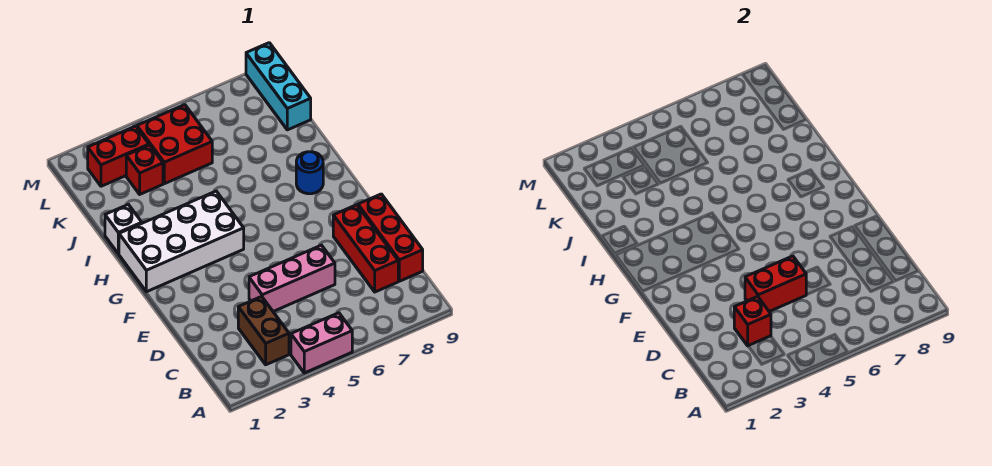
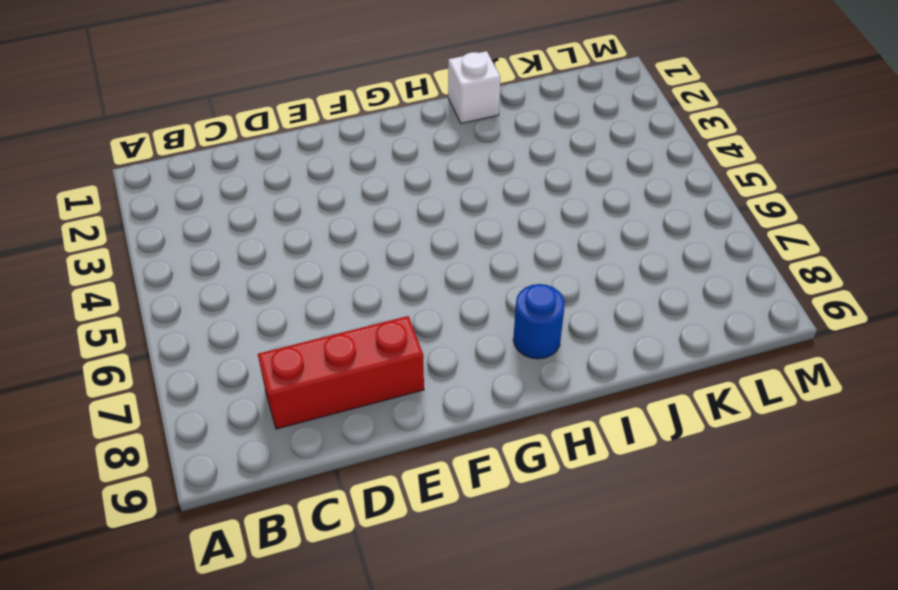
none -> pink brick A4:A5 level 1
none -> brown brick B3:C3 level 1
none -> red brick C9:E9 level 1

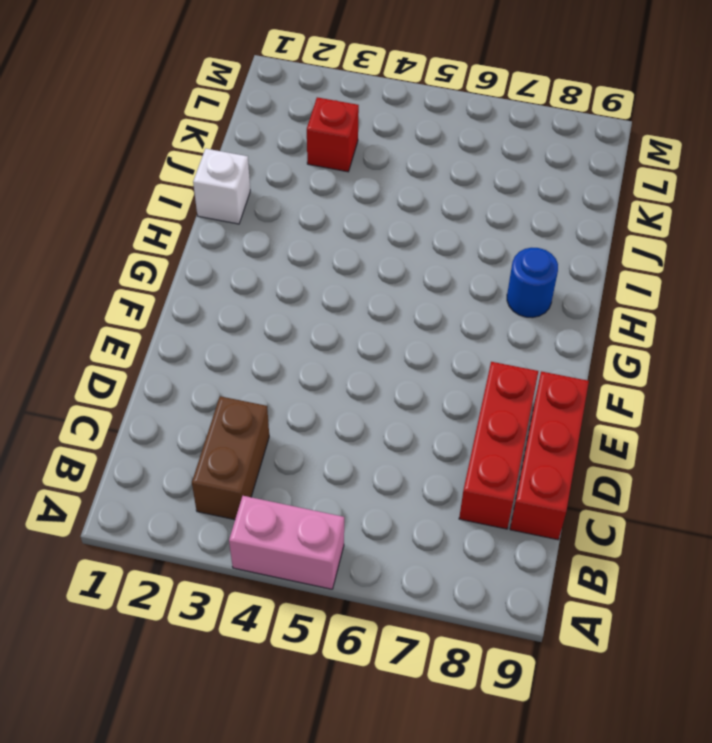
none -> pink brick D4:D6 level 1
none -> white brick G1:H4 level 1
none -> red brick K4:L5 level 1

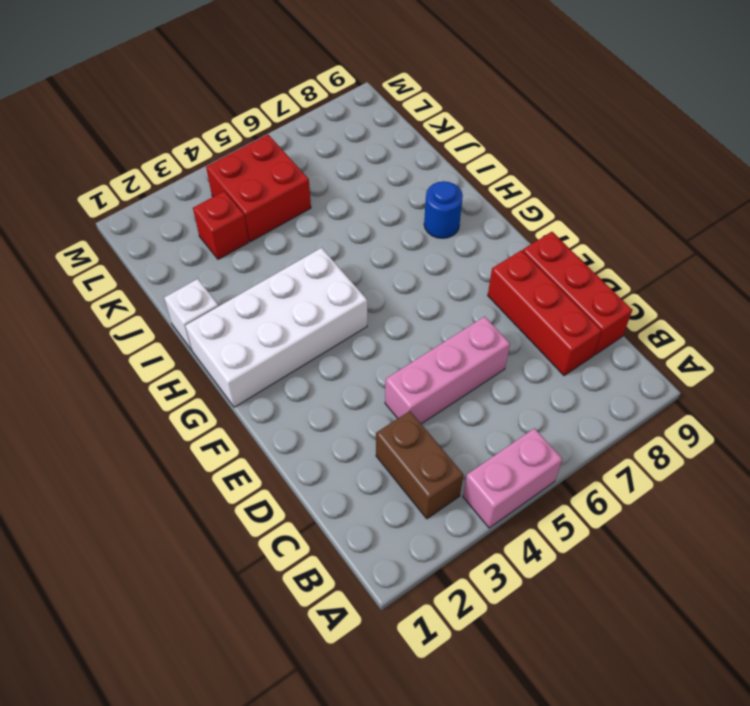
none -> cyan brick K9:M9 level 1
none -> red brick L2:L3 level 1
none -> red brick C3 level 2

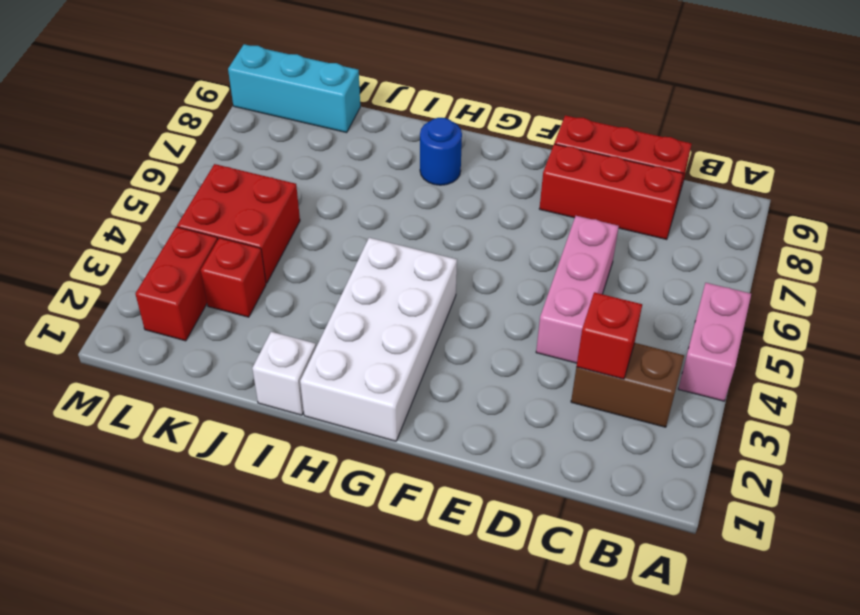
none -> red brick D4:D5 level 2

